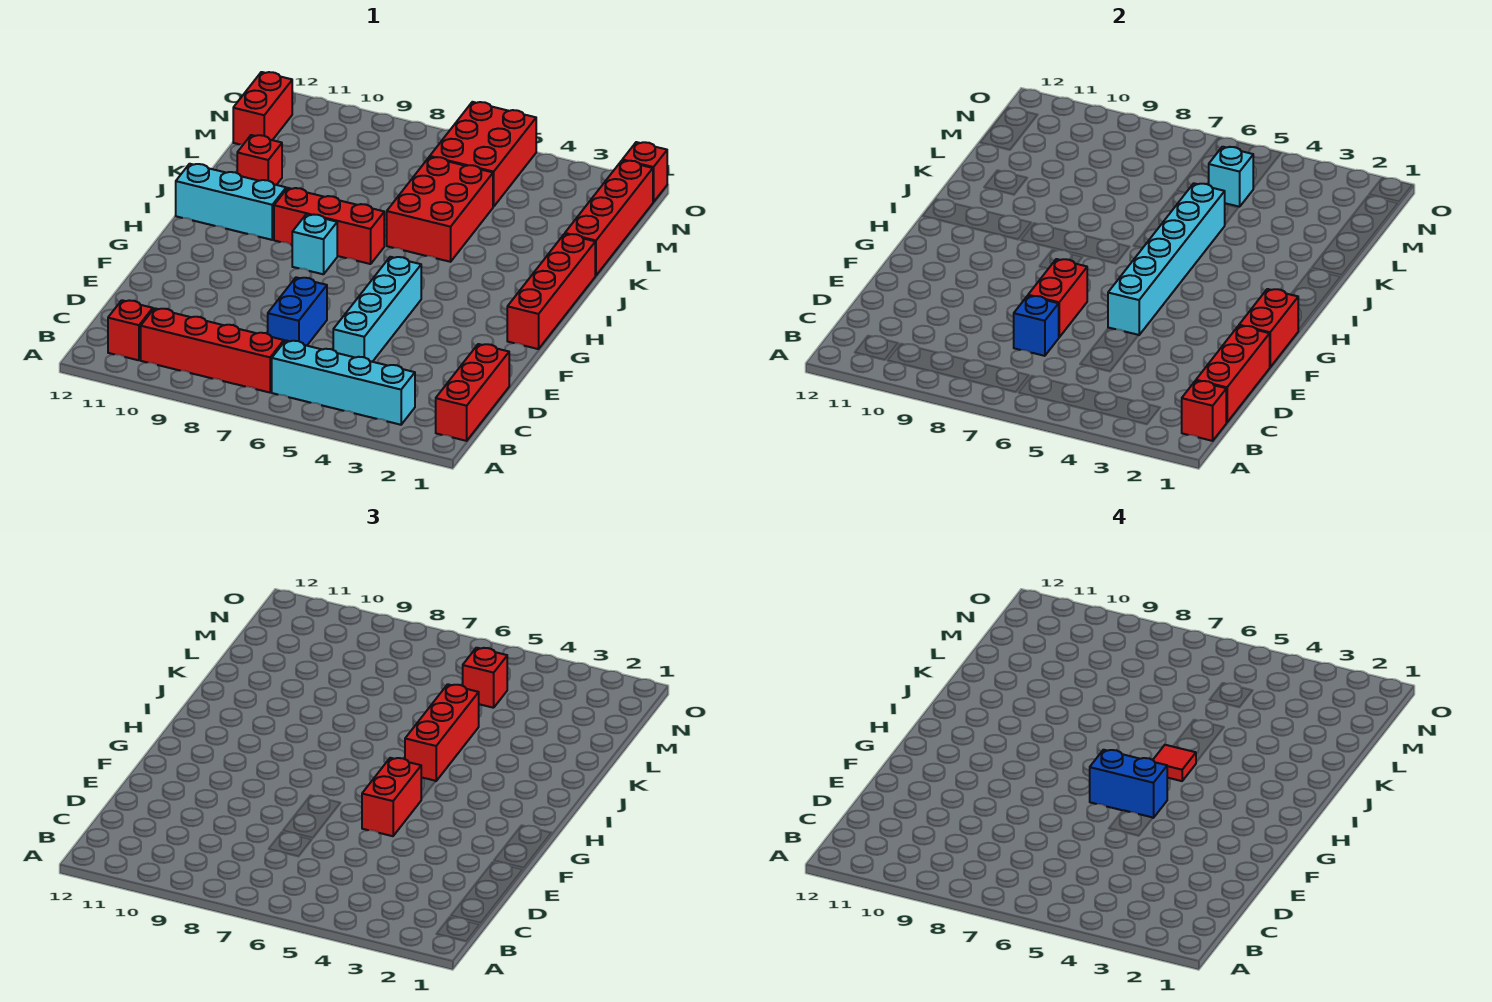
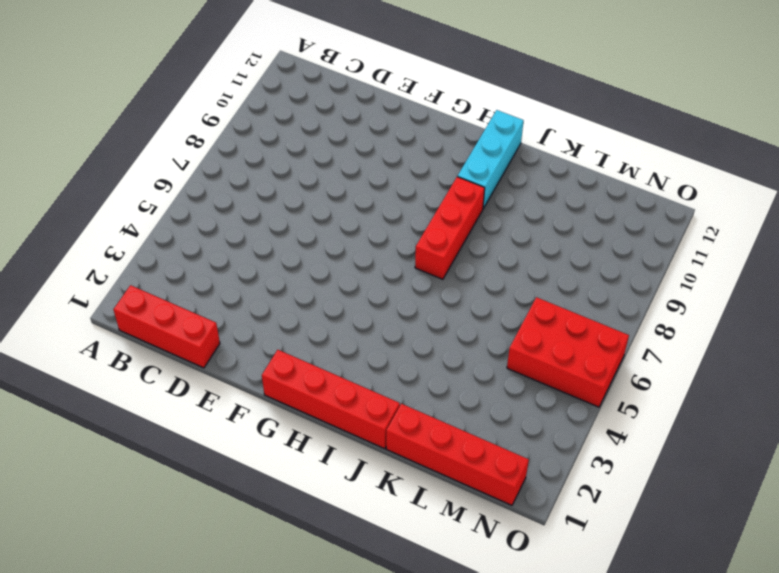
none -> cyan brick B3:B6 level 1
none -> red brick B7:B10 level 1
none -> red brick B11 level 1

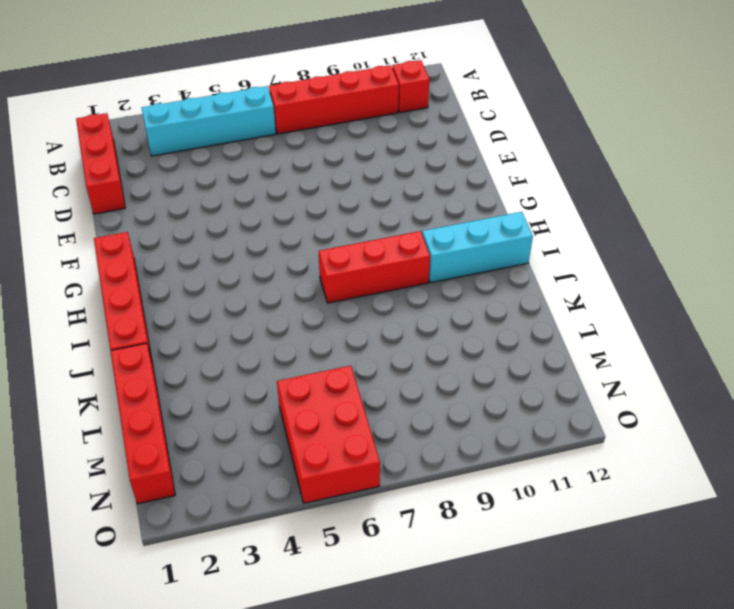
none -> cyan brick D5:G5 level 1
none -> blue brick D7:E7 level 1
none -> cyan brick H8 level 1

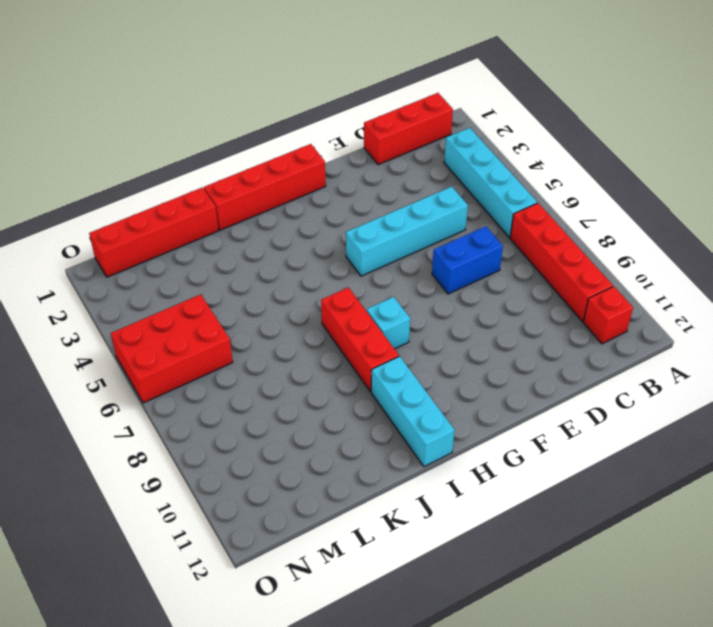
none -> red brick J5:L6 level 1
none -> red brick K11 level 1
none -> red brick M12:N12 level 1

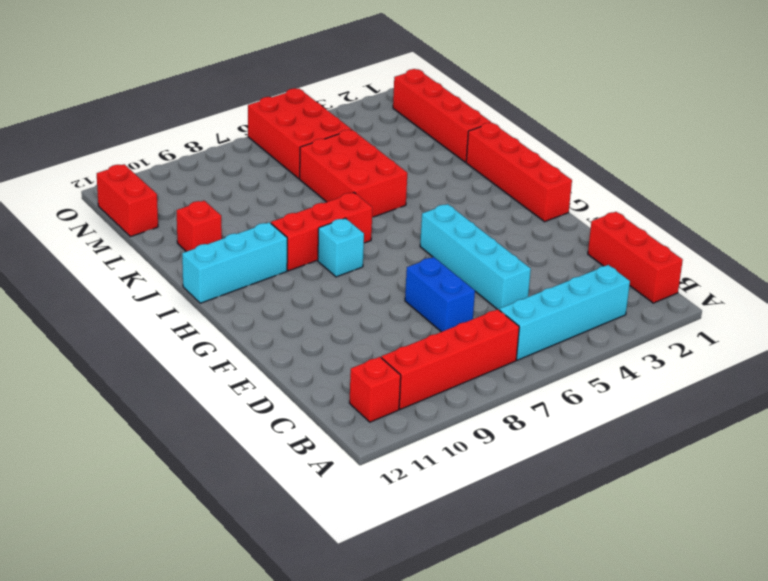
none -> red brick O1 level 1
none -> red brick B1 level 2
none -> red brick C1:E1 level 2

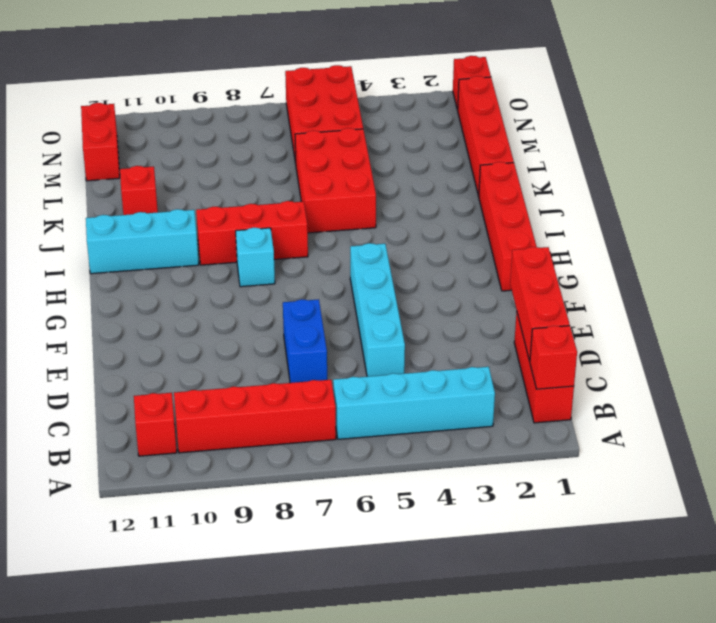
none -> blue brick D7 level 2
none -> red brick E7:F7 level 2
none -> red brick F1:G1 level 2

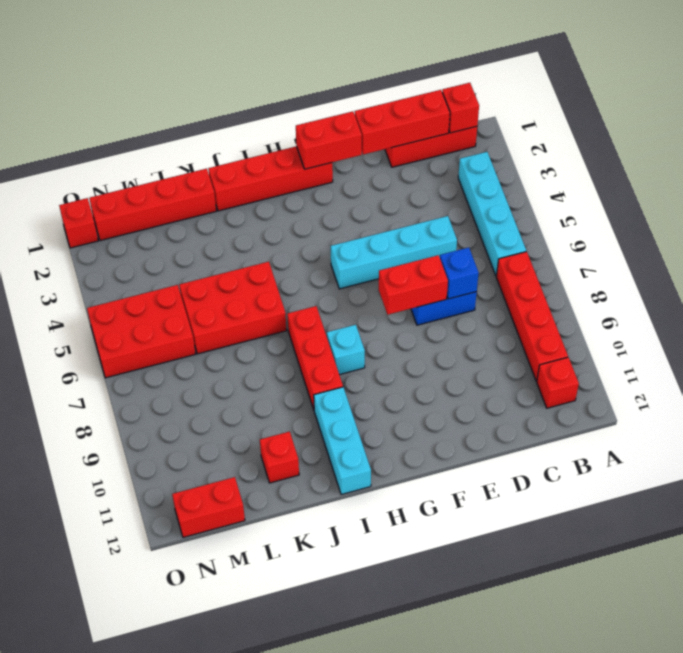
none -> cyan brick F5:K5 level 2
none -> cyan brick M5 level 2
none -> red brick F5:G5 level 3

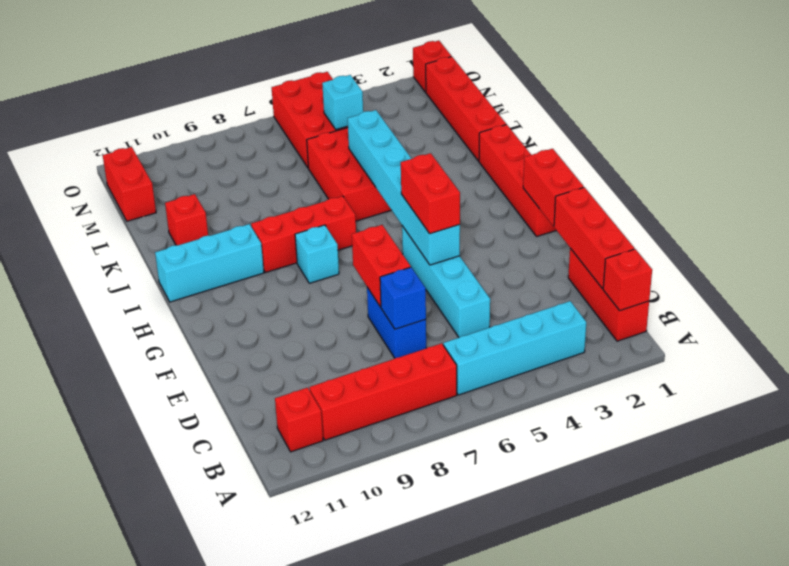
none -> red brick I5:K5 level 3
none -> red brick M5 level 3
none -> blue brick G5:G6 level 4

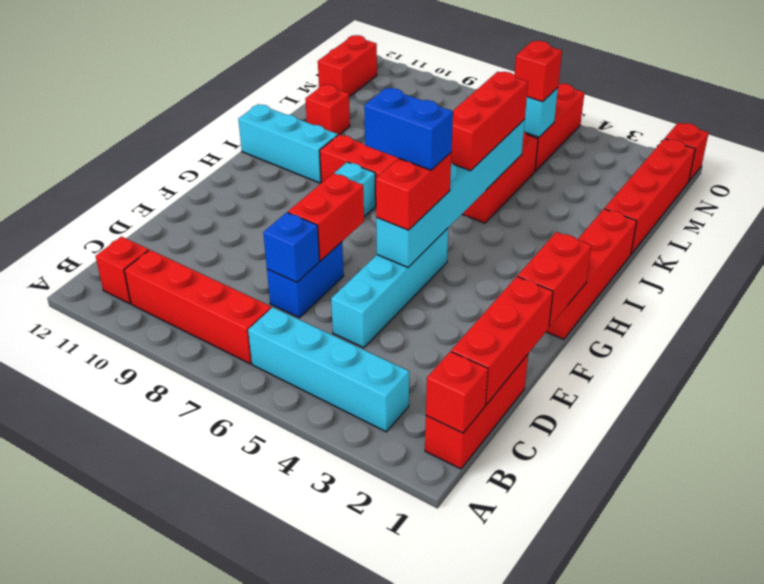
none -> red tile I5 level 4

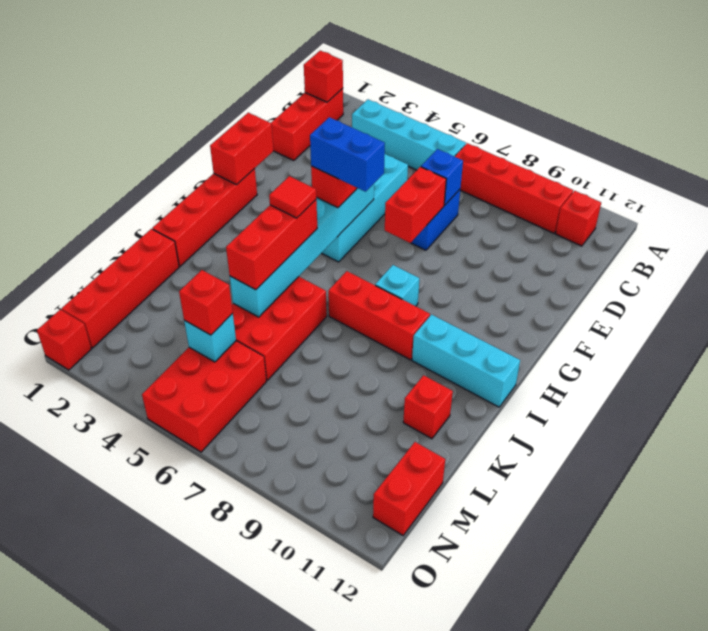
none -> red brick C1:E1 level 2

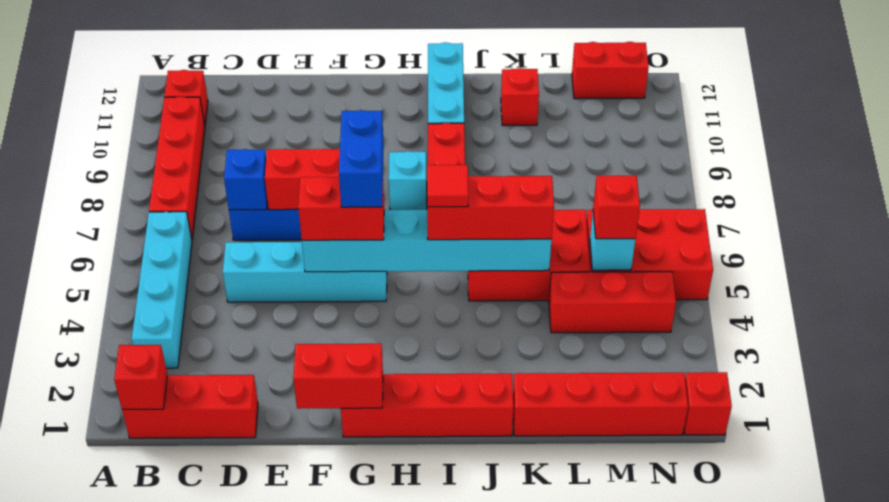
red brick L4:N4 level 1 -> red brick C1:E1 level 2

